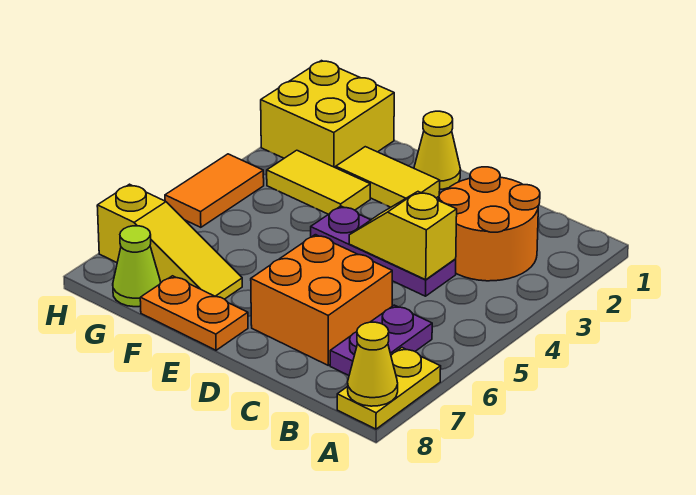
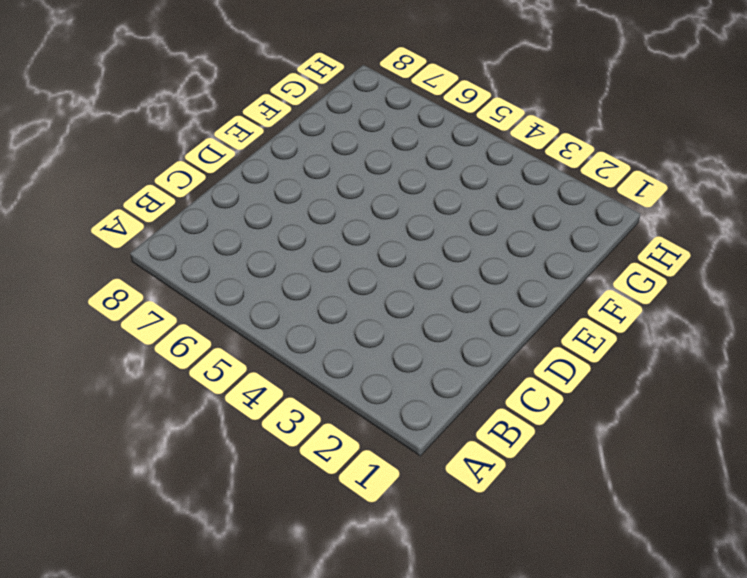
none -> yellow plate A7:A8 level 1
none -> orange round brick B2:C3 level 1
none -> purple plate B6:B7 level 1

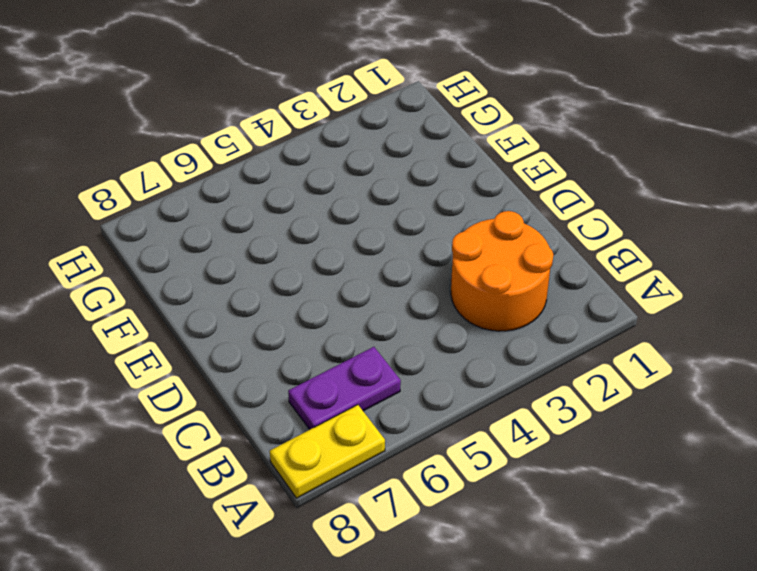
none -> purple plate C4:E4 level 1
none -> orange brick C6:D7 level 1
none -> yellow cone E1 level 1

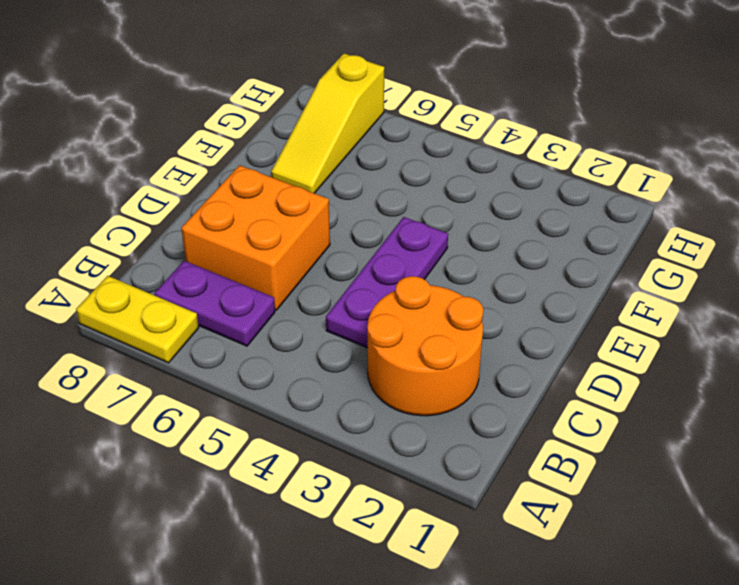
none -> yellow cone E1 level 1
none -> yellow tile E2:F2 level 1
none -> orange plate E8:F8 level 1

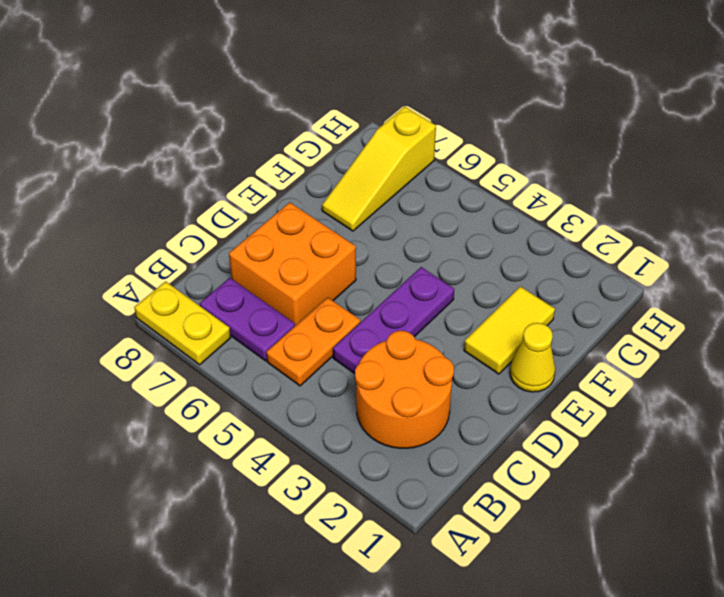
orange plate B5:C5 level 1 -> orange plate E8:F8 level 1
none -> yellow tile F3:G3 level 1
none -> yellow brick G1:H2 level 1
none -> lime cone G8 level 1

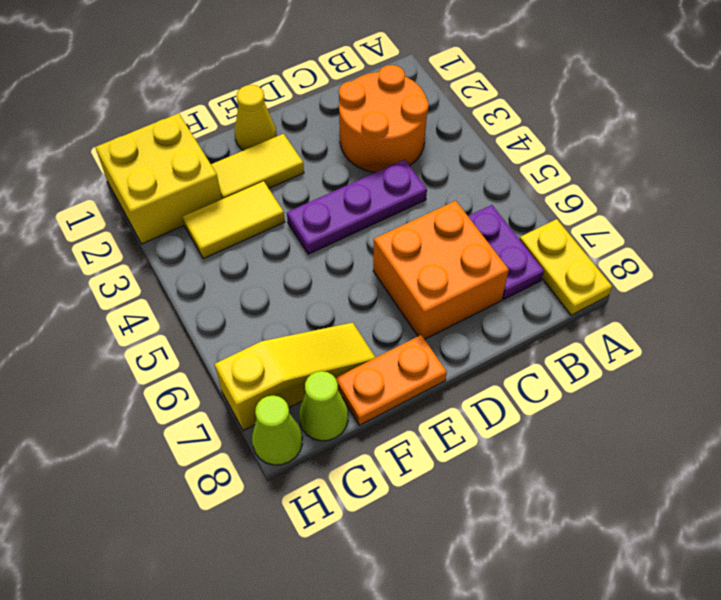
lime cone H8 level 1 -> none
none -> orange tile H4:H5 level 1
none -> yellow cone A8 level 2
none -> yellow slope C4:D4 level 2 top C

